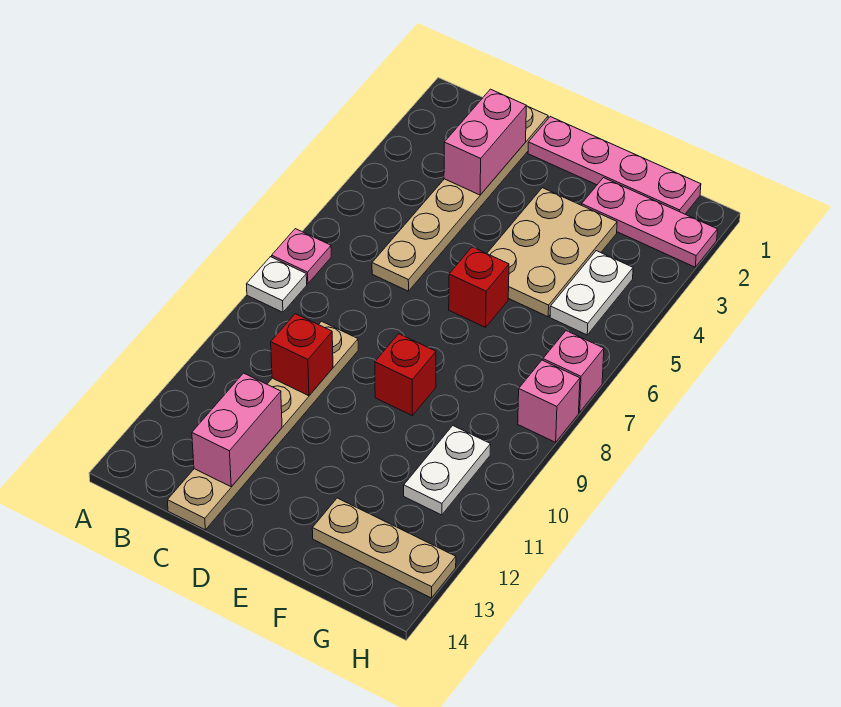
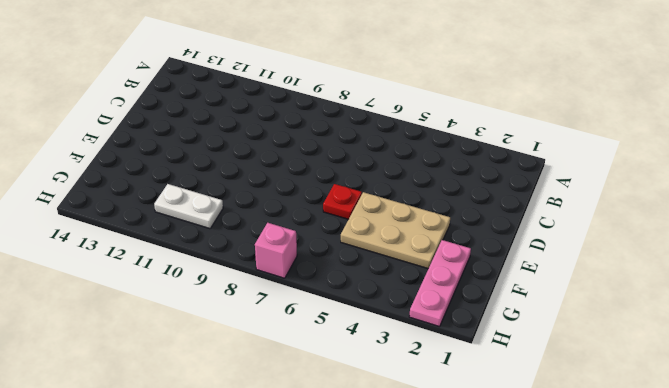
red plate E6 level 1 -> red brick E6 level 1
none -> pink plate A7 level 1
none -> white plate A8 level 1
none -> tan plate C1:C6 level 1

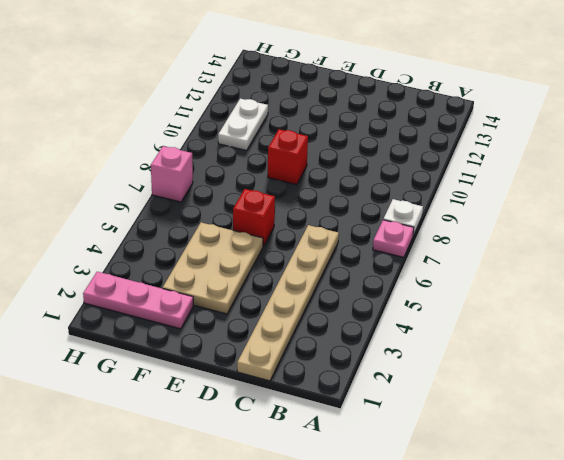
none -> tan plate C9:C14 level 1
none -> pink plate D1:G1 level 1
none -> tan plate F13:H13 level 1

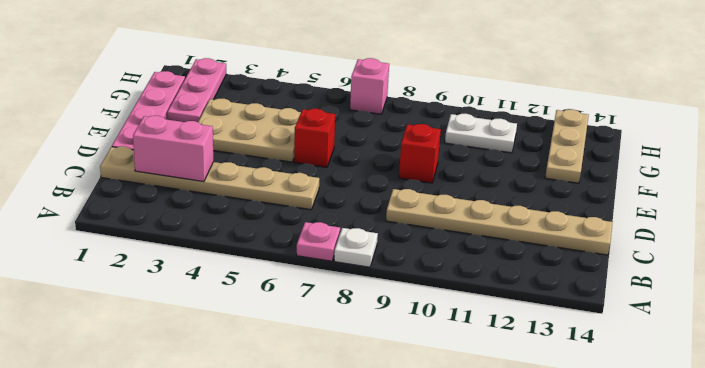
none -> white plate G4:G5 level 1
none -> pink brick H8 level 1
none -> red brick C10 level 2

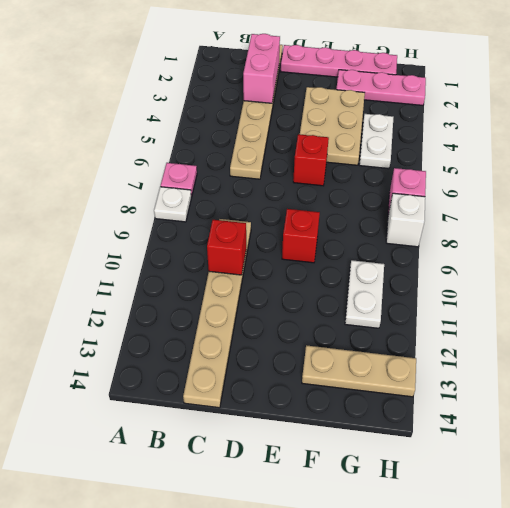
white brick H8 level 1 -> pink brick H8 level 1
none -> pink brick C12:C13 level 2

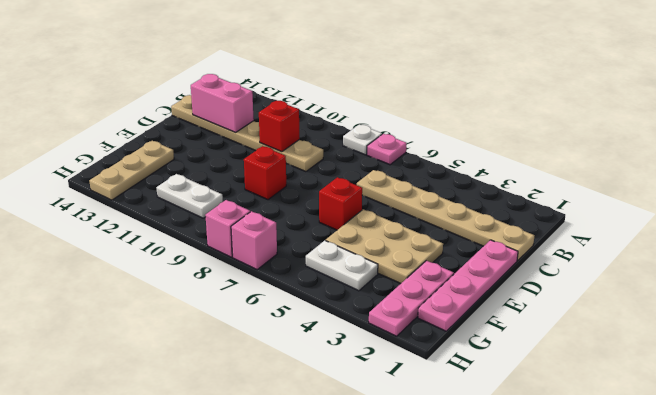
none -> pink brick C2:C3 level 2

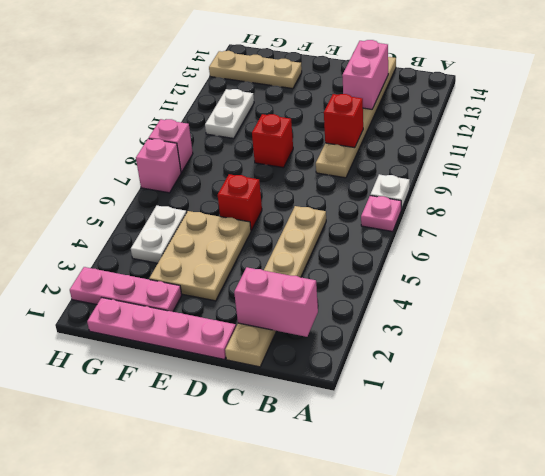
pink brick B2:C2 level 2 -> pink brick C2:C3 level 2

